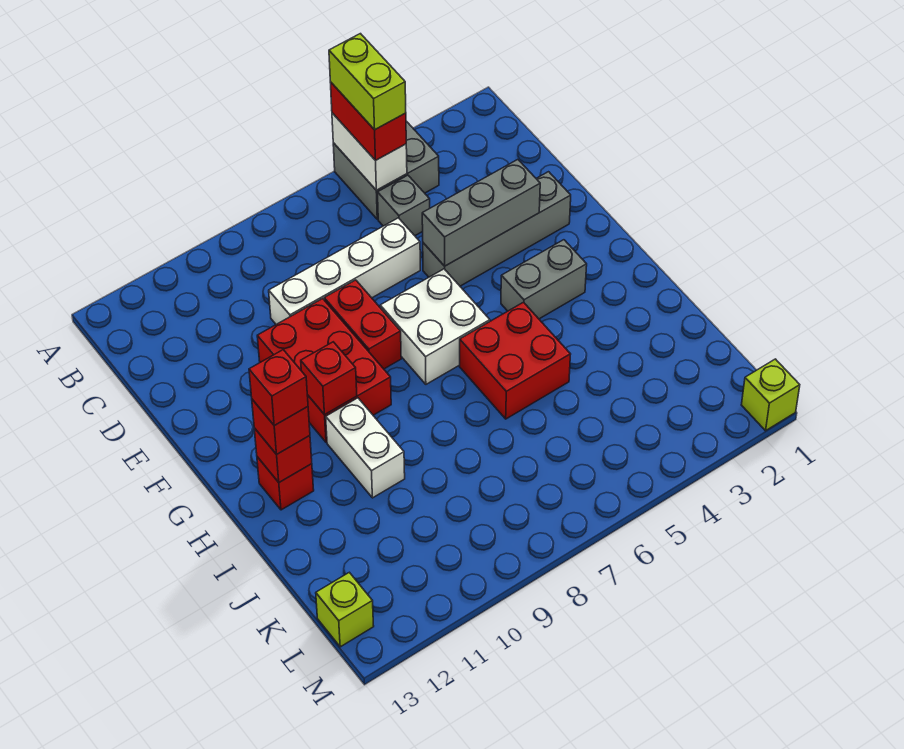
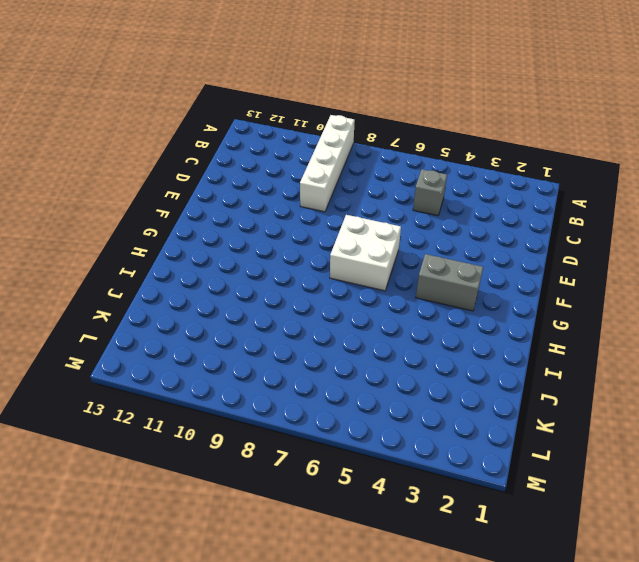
white brick A9:D9 level 1 -> white brick D6:D9 level 1
none -> grey brick A4:B5 level 1
none -> grey brick E2:E5 level 1
none -> red brick E8:F8 level 1

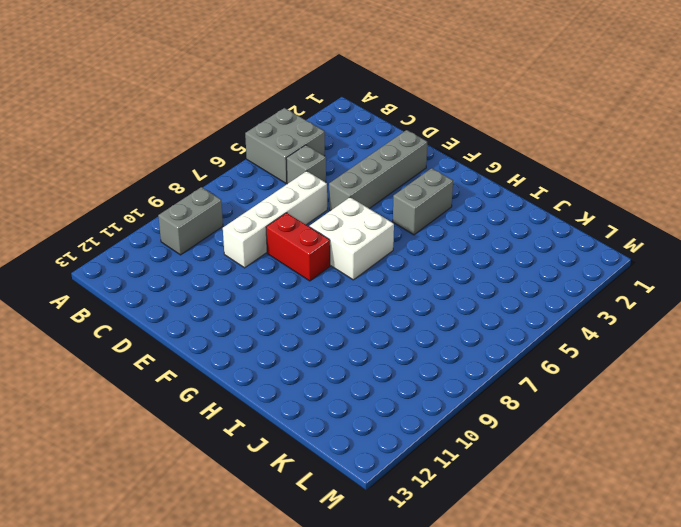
grey brick B9:B10 level 1 -> none
none -> red brick E9:G10 level 1
none -> red brick H5:I6 level 1
none -> white brick H10:I10 level 1

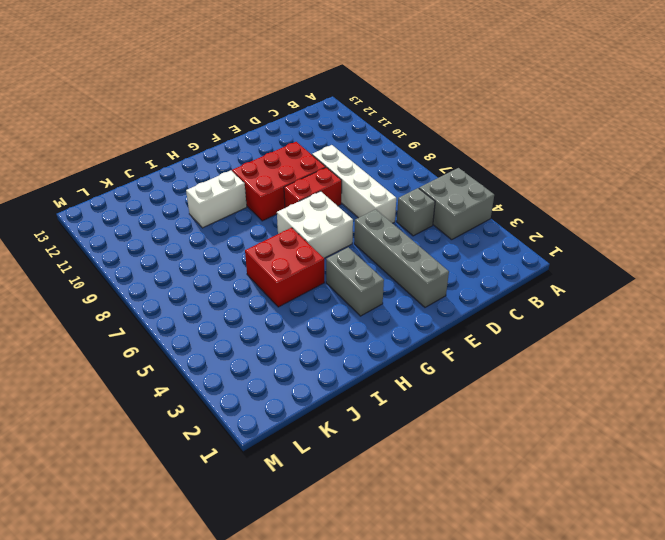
none -> red brick H12 level 1
none -> lime brick L13 level 1
none -> lime brick M1 level 1

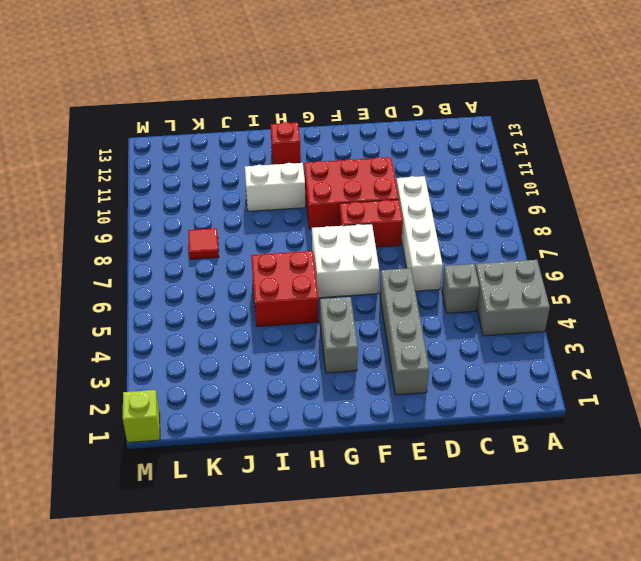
red tile K8 level 1 -> none
none -> lime brick L13 level 1
none -> white brick A5:B5 level 2
none -> grey brick E3:E5 level 2

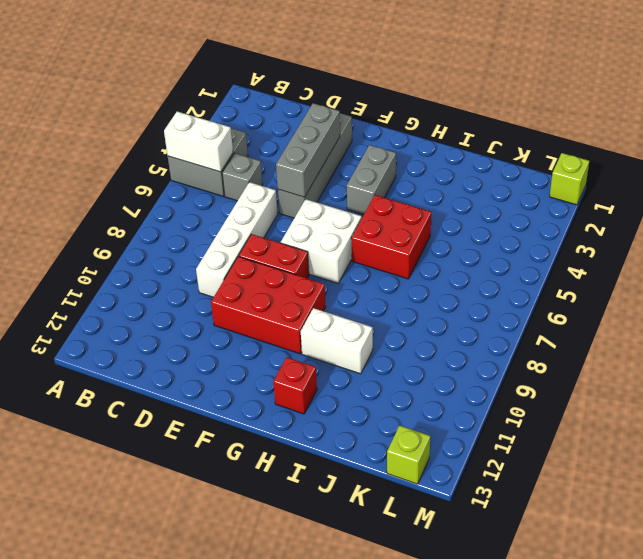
none -> red brick G10 level 2
none -> red brick H12 level 2
none -> red brick A5:B5 level 3

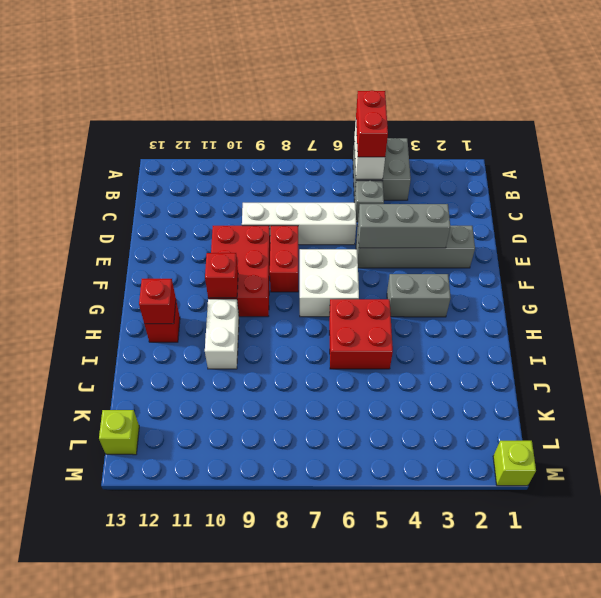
none -> red brick H12 level 3
none -> lime brick A5:B5 level 4
none -> red brick H12 level 4

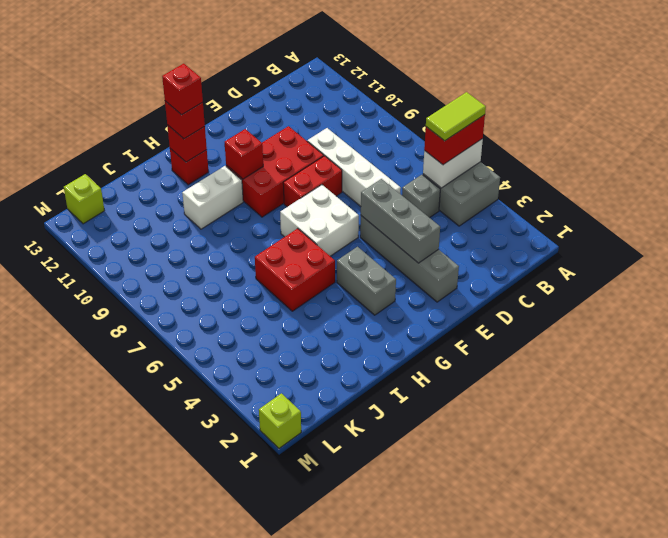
lime tile A5:B5 level 4 -> lime brick A5:B5 level 4

